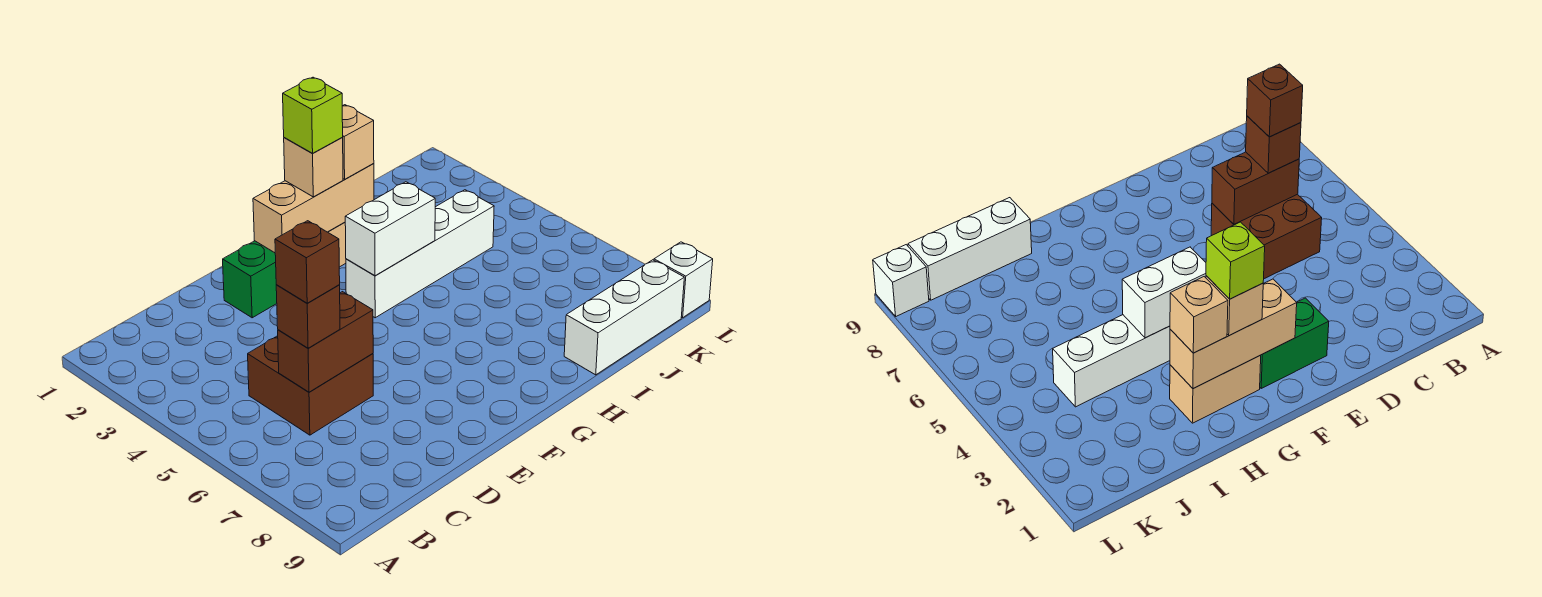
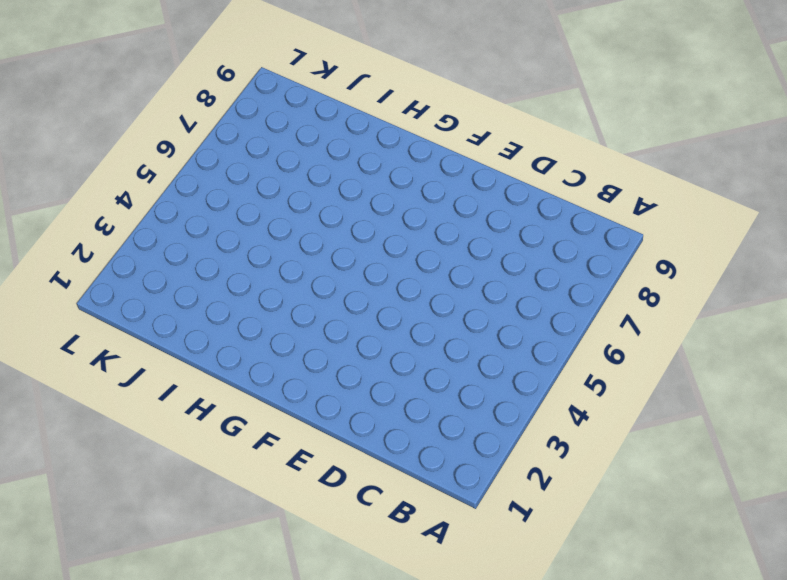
none -> brown brick C5:D6 level 1
none -> green brick E2:F2 level 1
none -> tan brick G2:H2 level 1

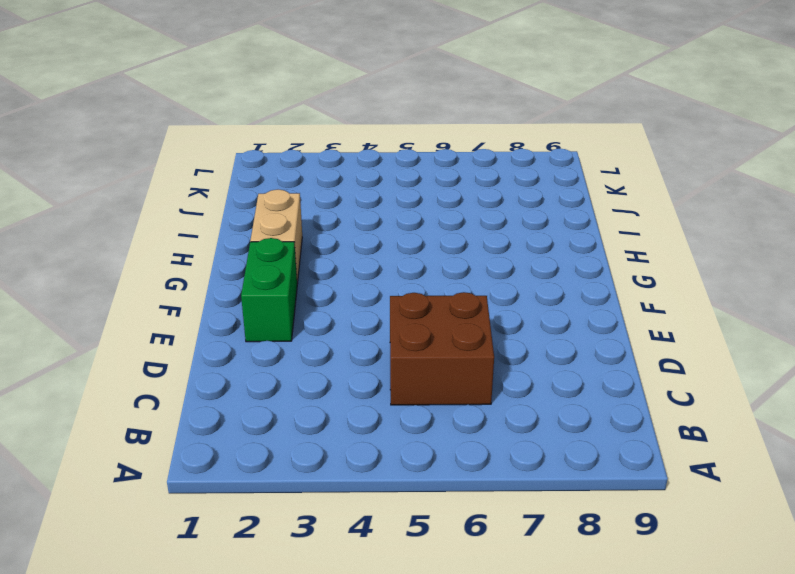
none -> white brick G4:J4 level 1
none -> white brick I9:K9 level 1
none -> white brick L9 level 1

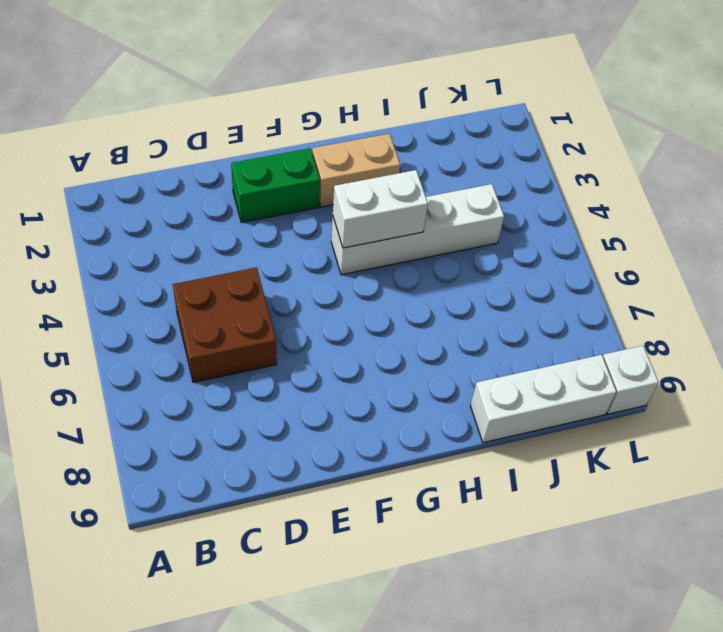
none -> brown brick C6:D6 level 2
none -> tan brick F2:H2 level 2
none -> brown brick C6 level 3

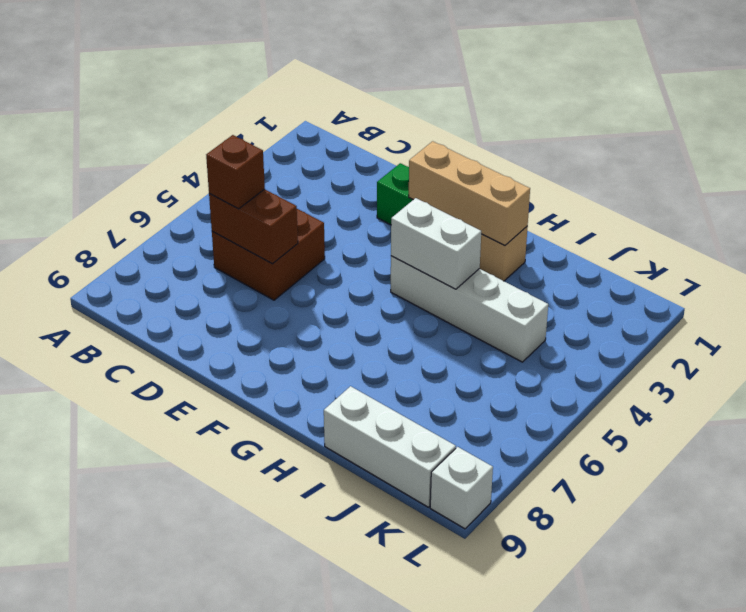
none -> tan brick G2 level 3
none -> tan brick H2 level 3
none -> brown brick C6 level 4

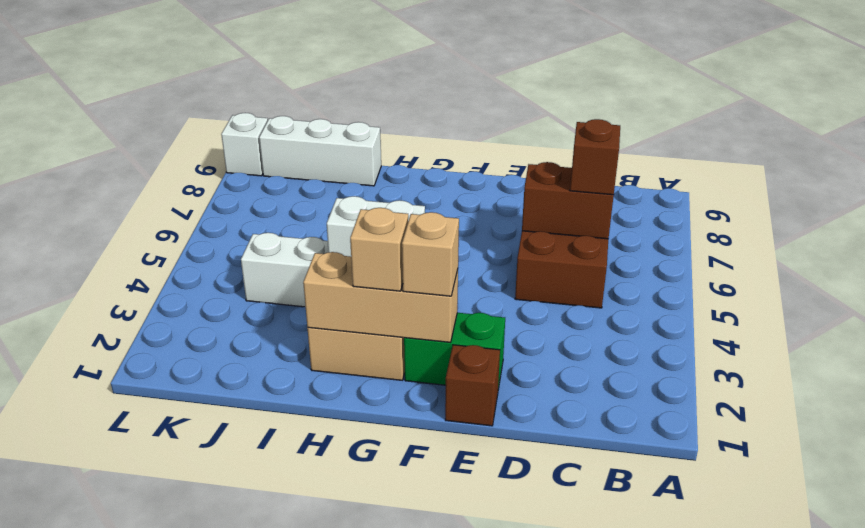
brown brick E1 level 1 -> brown brick C6 level 4
tan brick F2 level 3 -> tan brick H2 level 3
none -> lime brick G2 level 4

